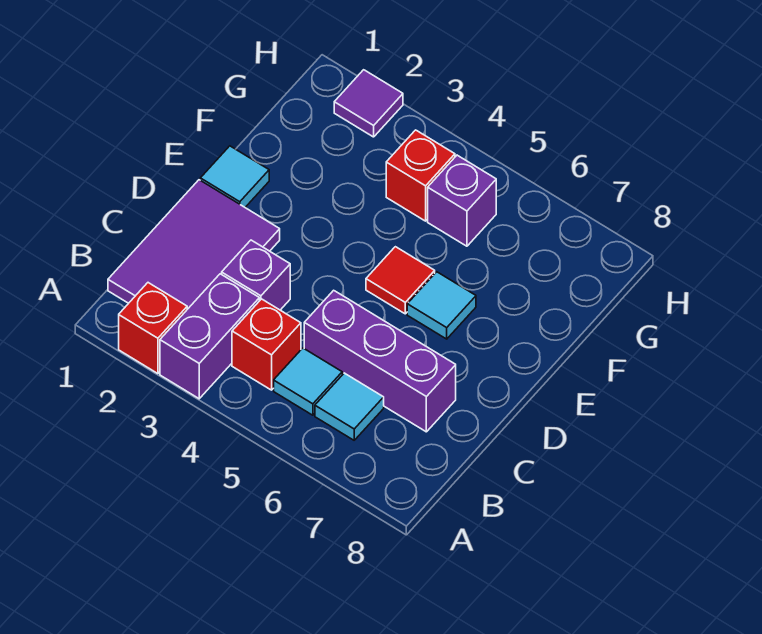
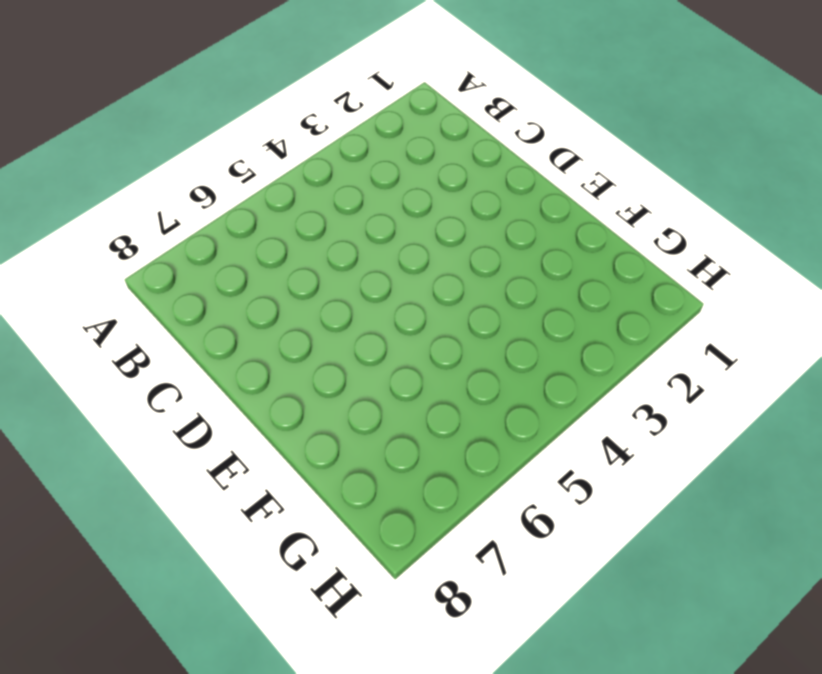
none -> red brick A2 level 1
none -> purple brick A3:B3 level 1
none -> purple tile B1:D2 level 1

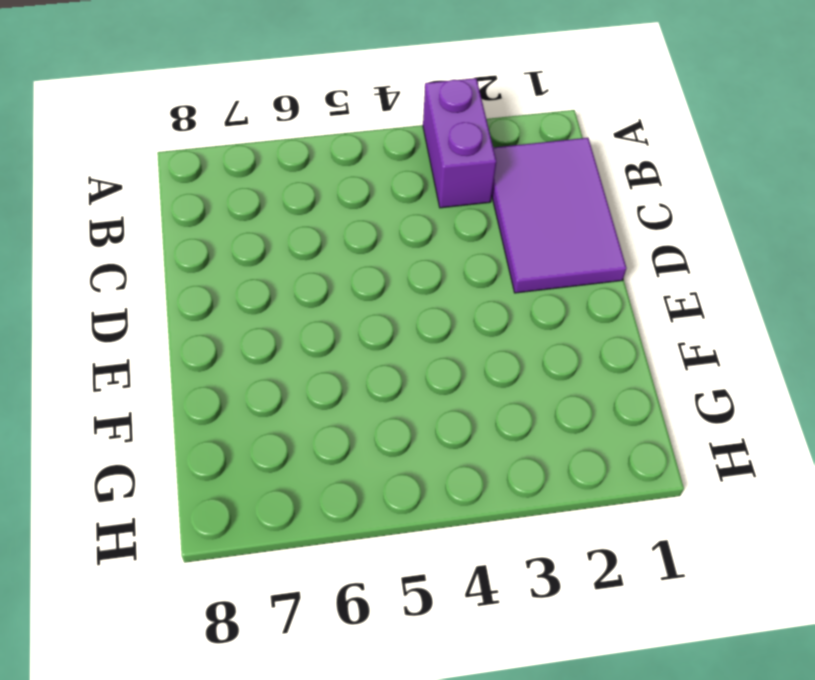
none -> red brick A2 level 1
none -> red brick B4 level 1
none -> cyan tile B5 level 1

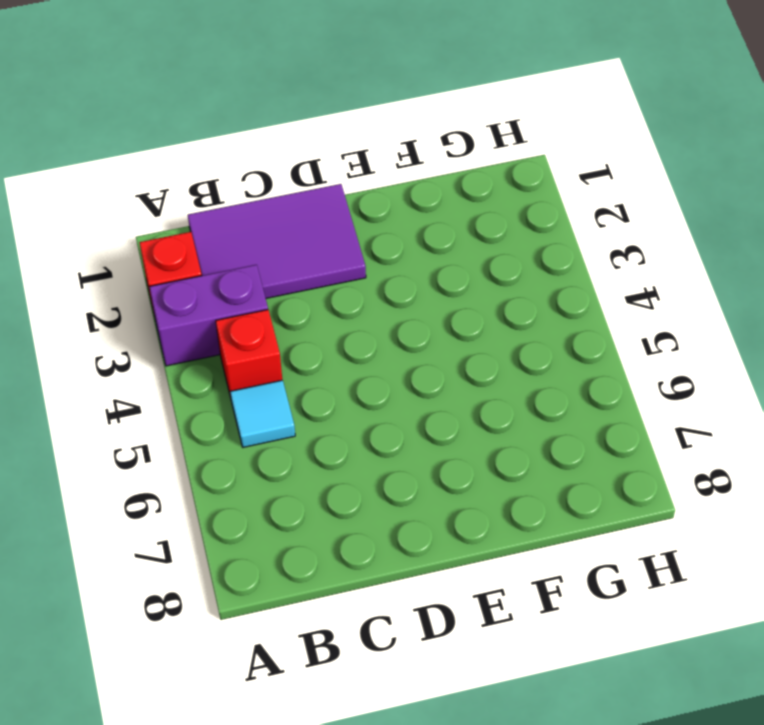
none -> cyan tile B6 level 1
none -> purple brick C3 level 1
none -> purple brick C5:C7 level 1

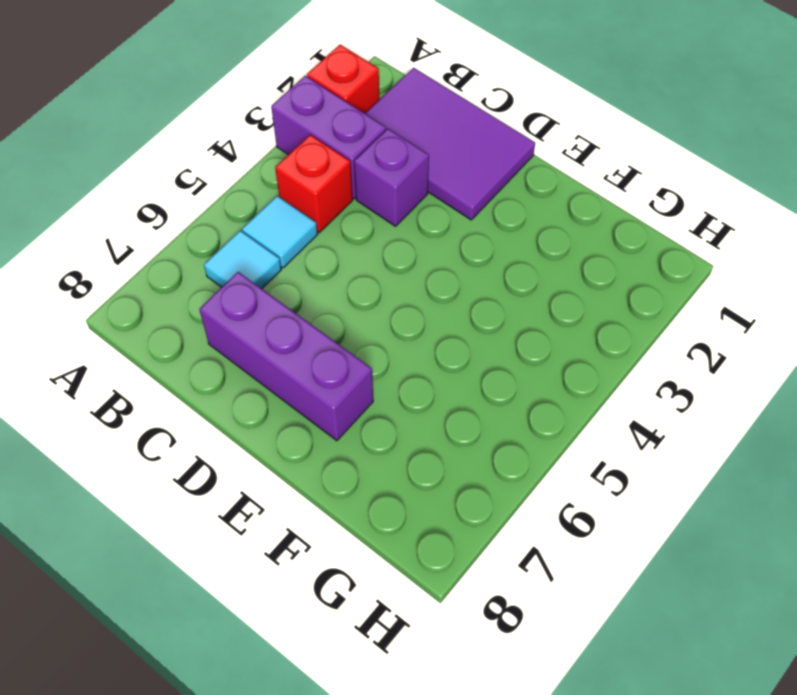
purple brick C7:E7 level 1 -> purple brick C5:C7 level 1
none -> cyan tile E1 level 1
none -> red tile E5 level 1
none -> cyan tile E6 level 1

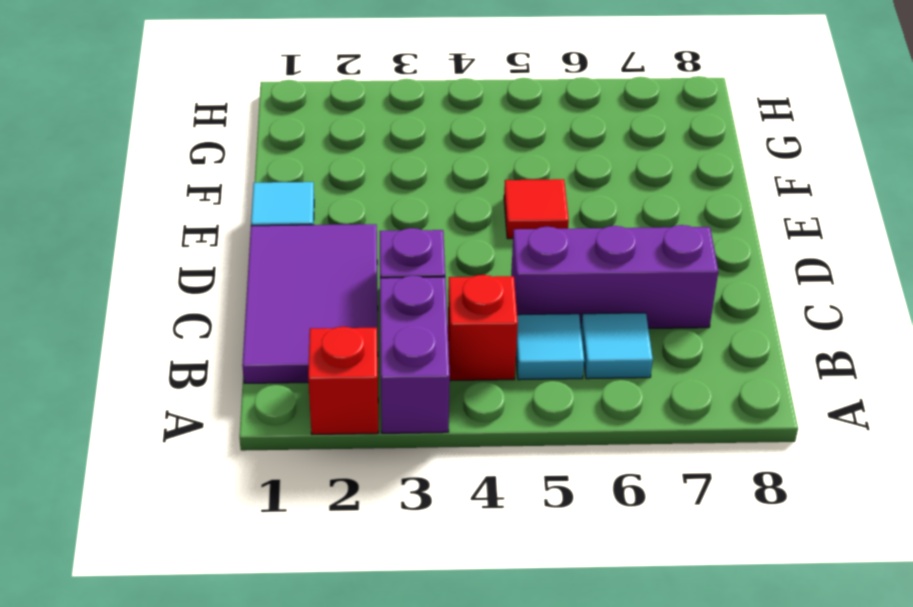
none -> cyan tile E6 level 1
none -> red brick G4 level 1
none -> purple brick G5 level 1

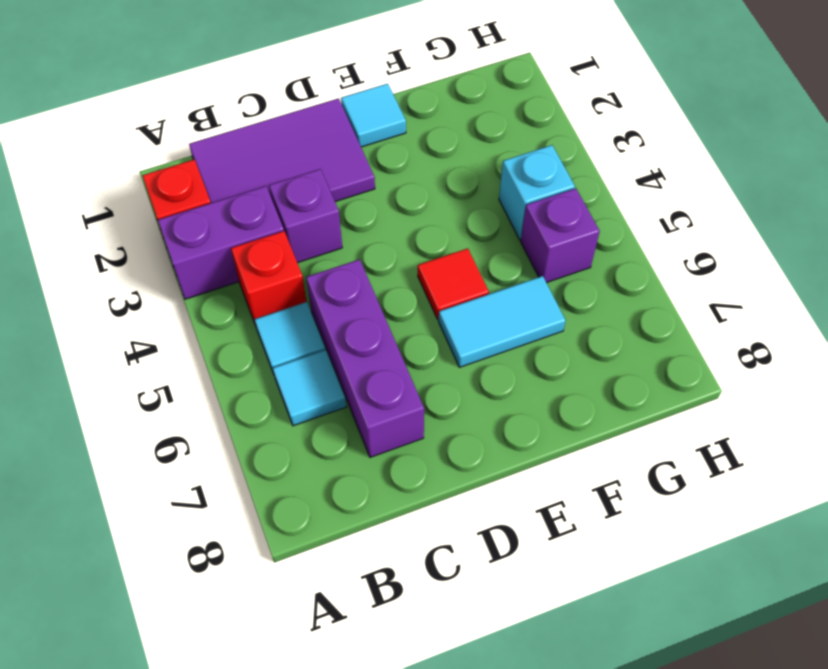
cyan tile E6:F6 level 1 -> cyan tile E6 level 1
cyan brick G4 level 1 -> red brick G4 level 1
none -> purple tile H2 level 1

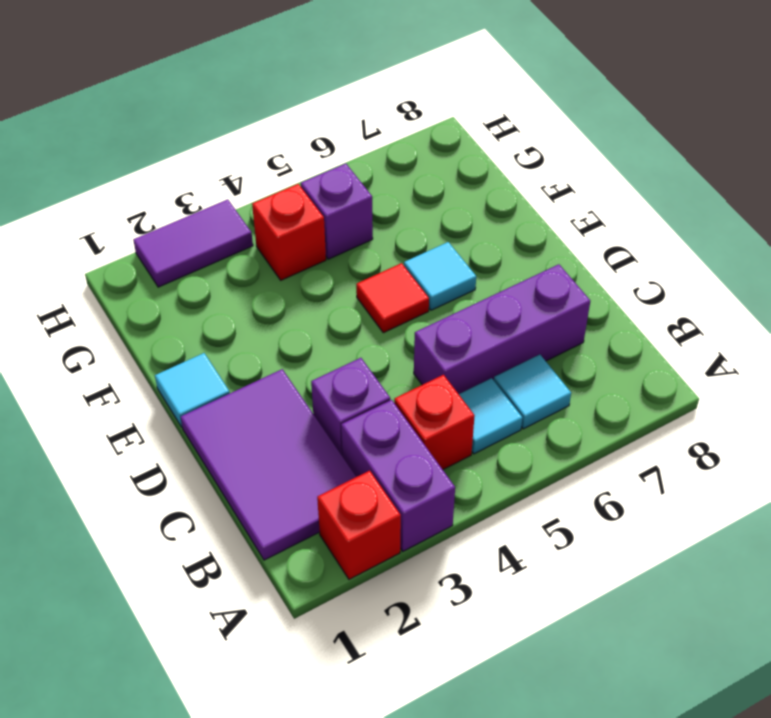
purple tile H2:H3 level 1 -> purple tile H2 level 1

